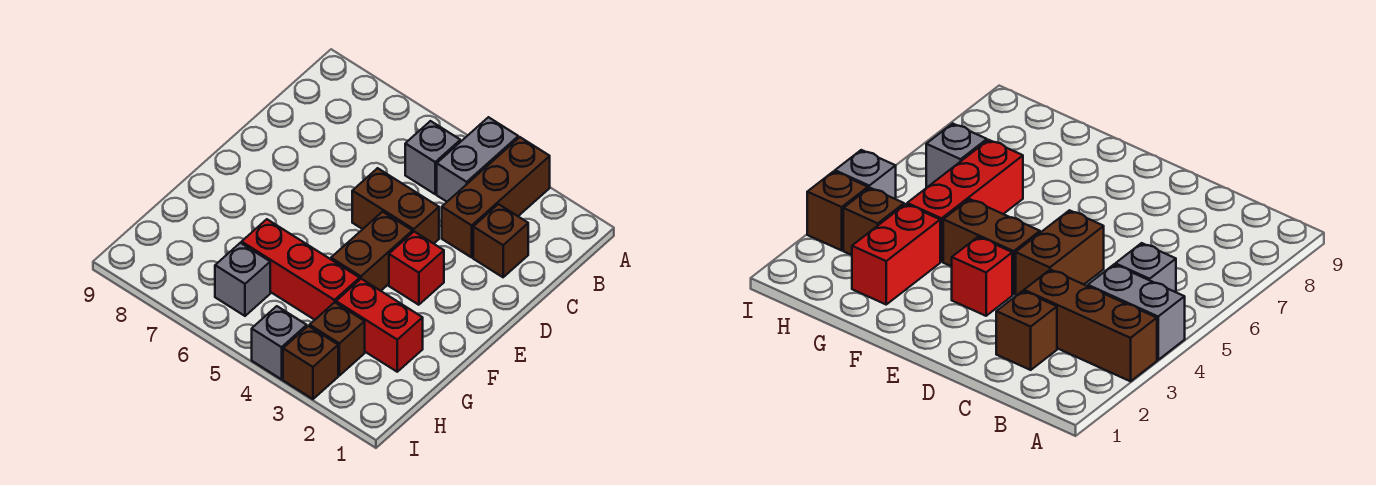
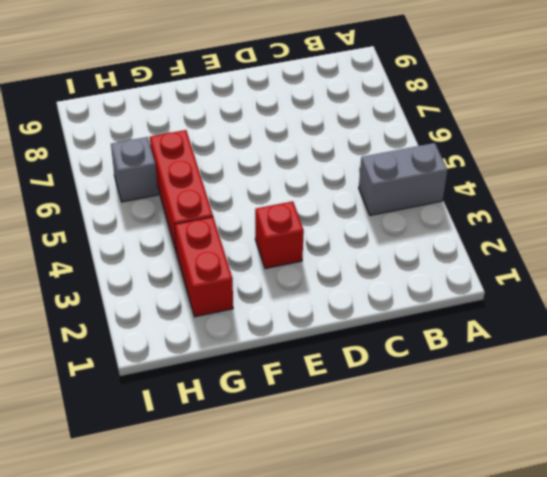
none -> brown brick A3:C3 level 1
none -> grey brick B5 level 1
none -> brown brick C2 level 1

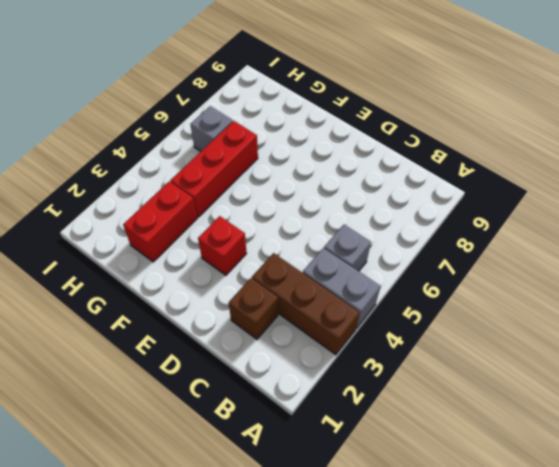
none -> brown brick D4:D5 level 1
none -> brown brick E4:F4 level 1
none -> brown brick H3 level 1

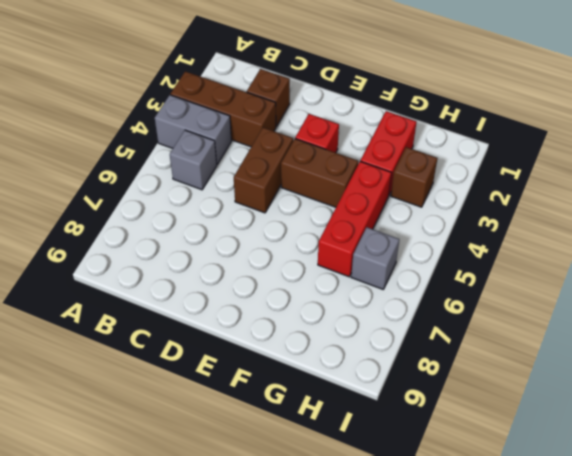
none -> brown brick I3 level 1
none -> grey brick I4 level 1

